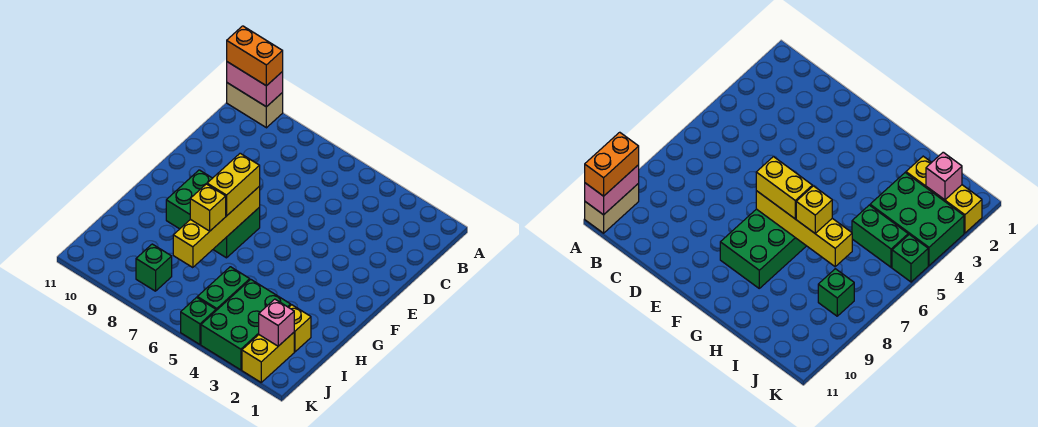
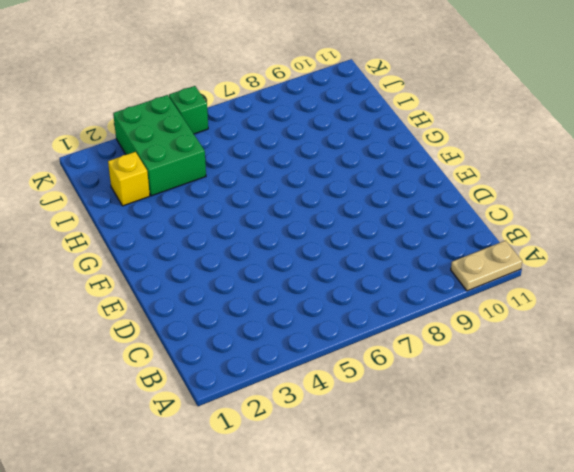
tan plate A10:A11 level 1 -> tan brick A10:A11 level 1
none -> green brick F7:G9 level 1
none -> green brick I5:J5 level 1
none -> yellow brick J2:K2 level 1

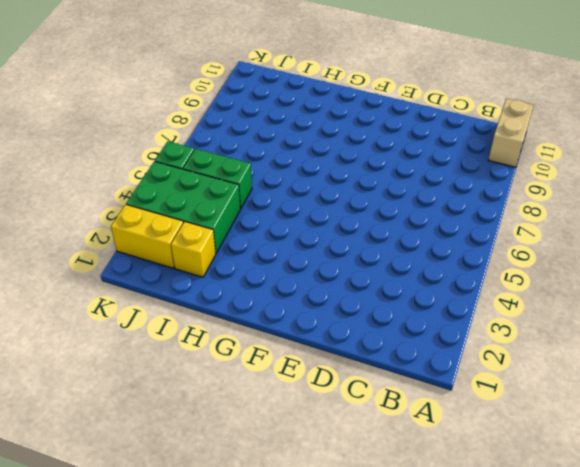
none -> green brick F7:G9 level 1
none -> green brick J8 level 1
none -> pink brick A10:A11 level 2

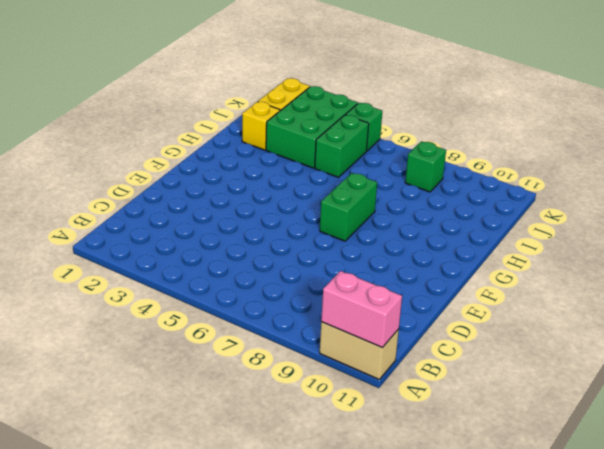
green brick F7:G7 level 1 -> green brick F7:G9 level 1
none -> yellow brick F7:I7 level 2
none -> pink brick J2 level 2
none -> orange brick A10:A11 level 3

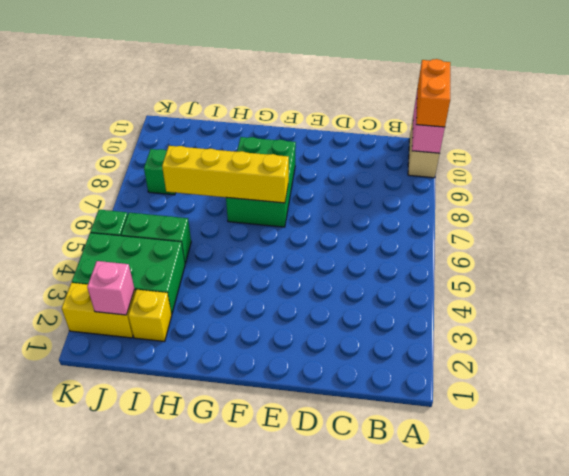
none -> yellow brick F7:G7 level 3
none -> yellow brick H7 level 3

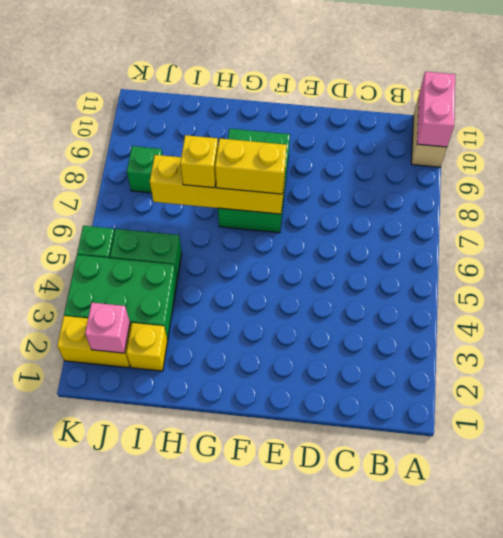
none -> orange brick A10:A11 level 3

